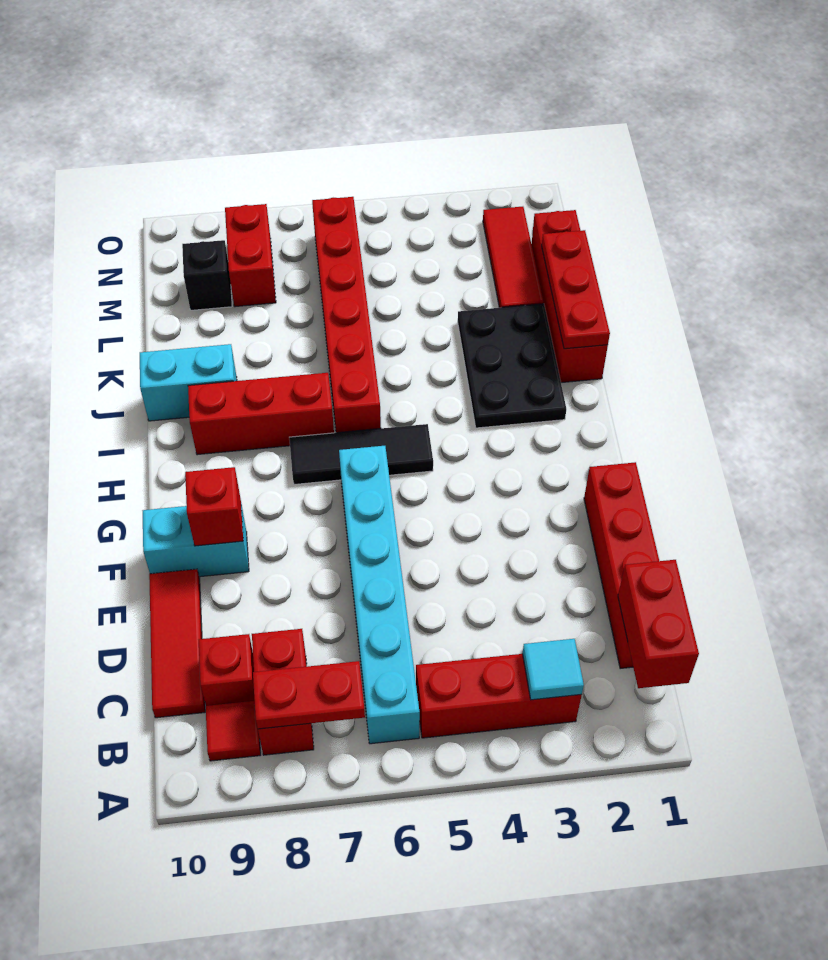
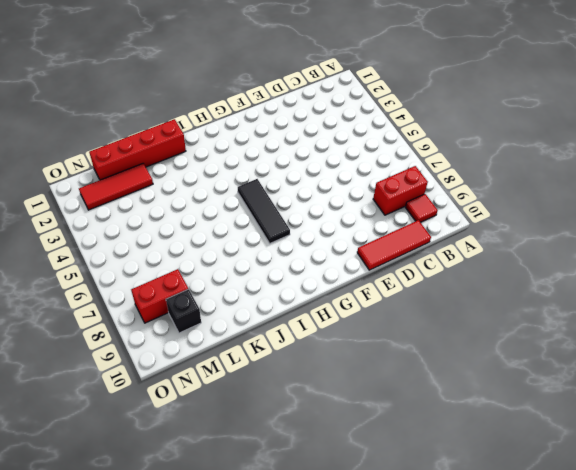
none -> red brick B3:B5 level 1
none -> cyan brick B6:G6 level 1
none -> red brick C1:F1 level 1

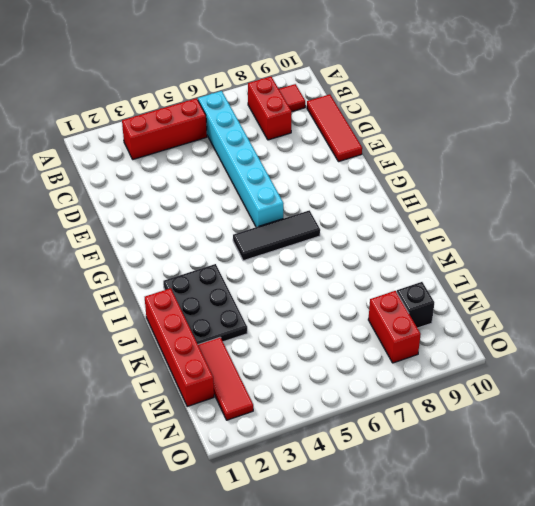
none -> red brick C1:F1 level 1
none -> red brick C9 level 1
none -> cyan brick F9:F10 level 1

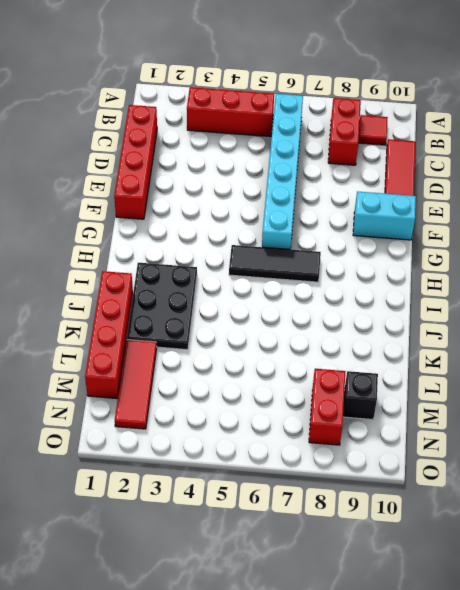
none -> red brick C9 level 1
none -> red brick I6:N6 level 1
none -> red brick I7:I9 level 1

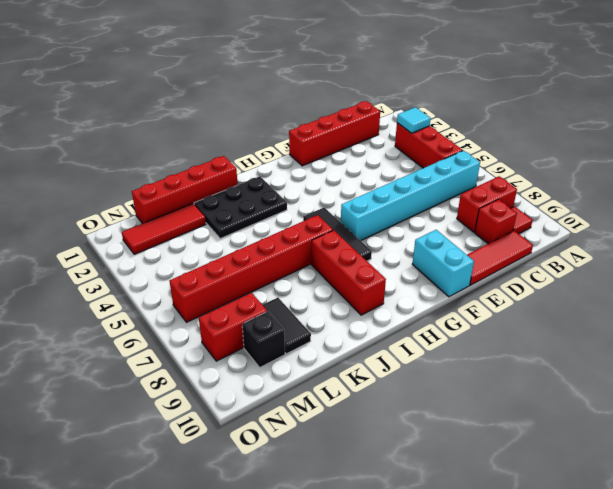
black tile L8:L9 level 1 -> none
none -> cyan brick J9:J10 level 1
none -> red brick B1:C1 level 2
none -> red plate B7:B8 level 2

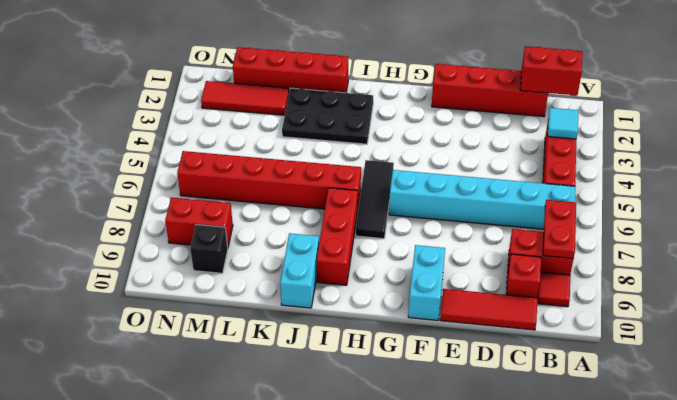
none -> red brick F9 level 2
none -> red plate J1:L1 level 2

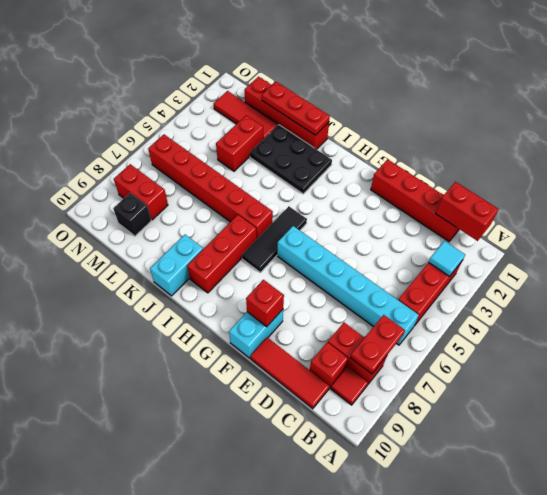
red brick L3:L4 level 1 -> none

